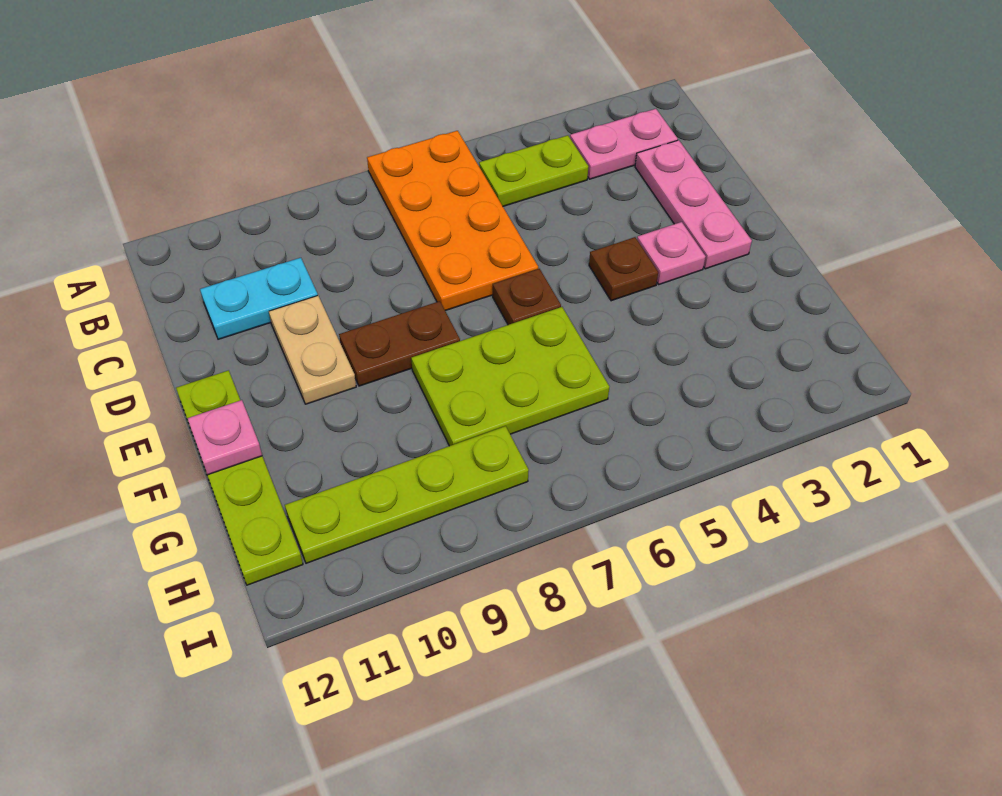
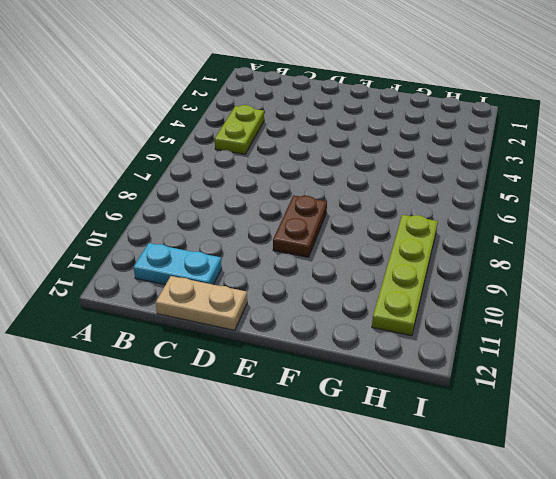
cyan plate B11:C11 level 1 -> cyan plate C10:C11 level 1
tan plate C12:D12 level 1 -> tan plate D10:E10 level 1
none -> orange plate A6:D7 level 1
none -> pink plate B2:B3 level 1
none -> pink plate C2:E2 level 1

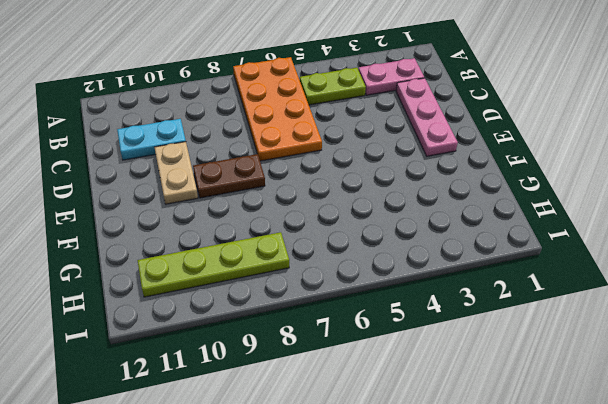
none -> pink plate E3 level 1
none -> brown plate E4 level 1
none -> brown plate E6 level 1

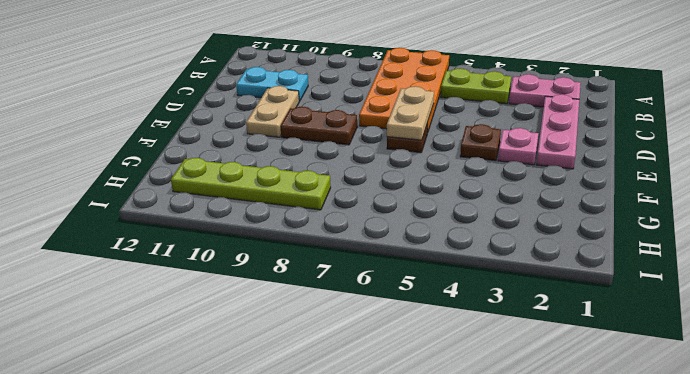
tan plate D6:E6 level 2 -> none
none -> lime plate E12:H12 level 1
none -> lime plate F6:G8 level 1
none -> pink plate F12 level 2

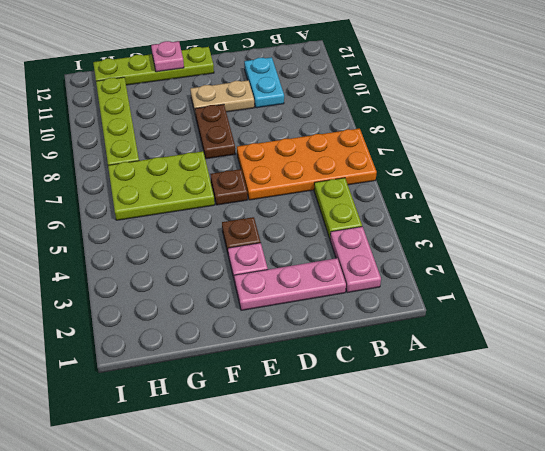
lime plate F6:H7 level 1 -> lime plate F6:G8 level 1

